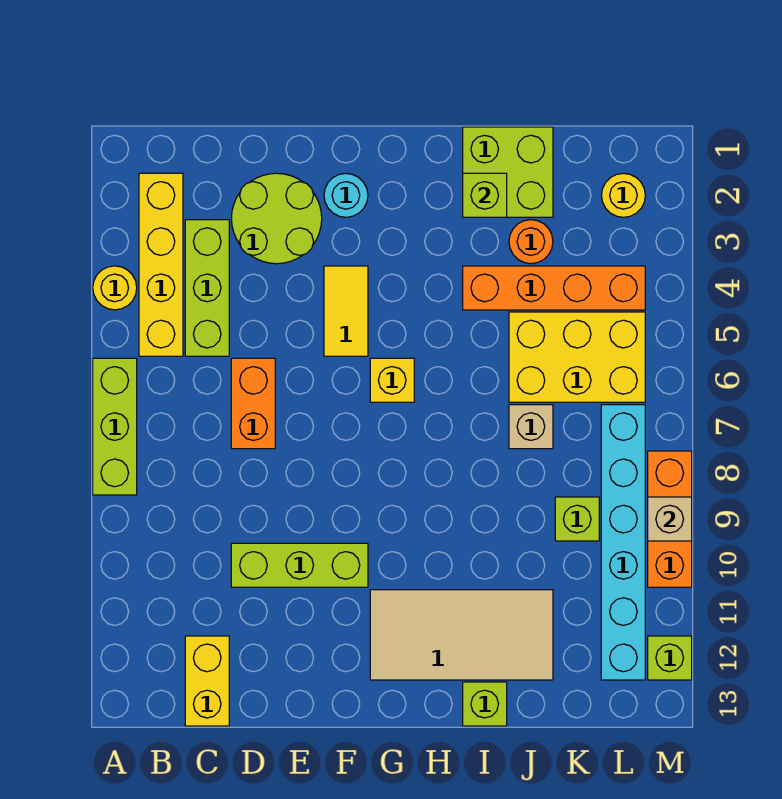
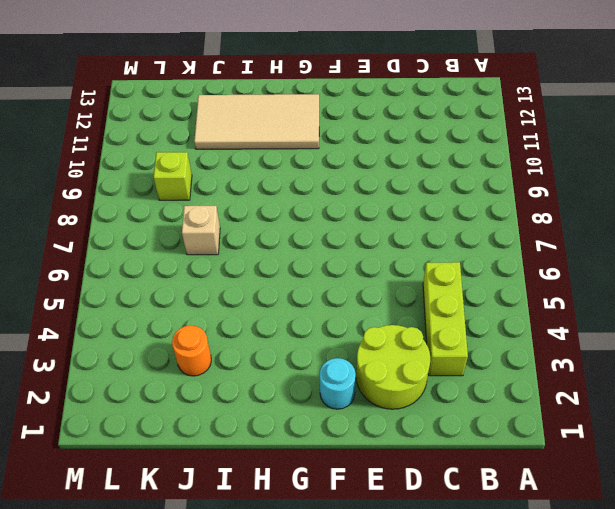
none -> yellow round brick A4 level 1
none -> lime brick A6:A8 level 1
none -> yellow brick B2:B5 level 1

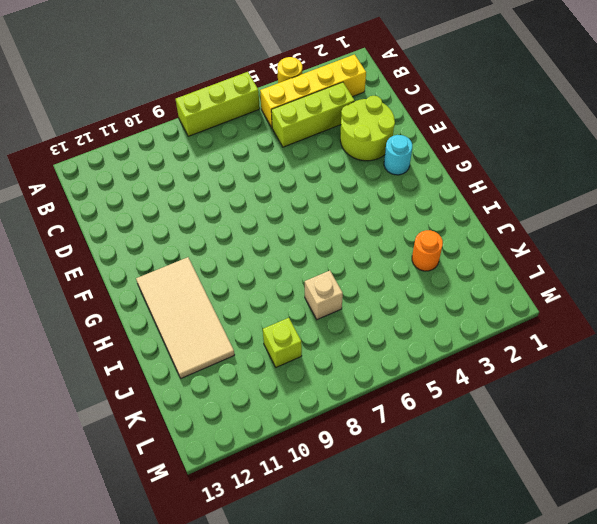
none -> yellow brick C12:C13 level 1
none -> orange brick D6:D7 level 1
none -> lime brick D10:F10 level 1

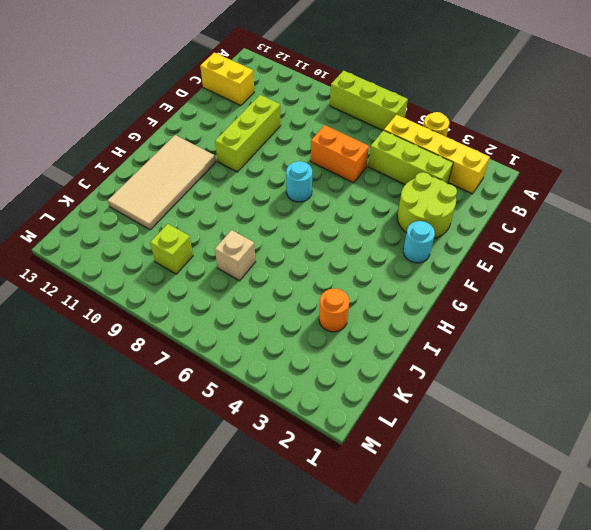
cyan round brick F7 level 1 -> none
none -> yellow tile F4:F5 level 1
none -> yellow brick G6 level 1
none -> lime brick I1:J2 level 1

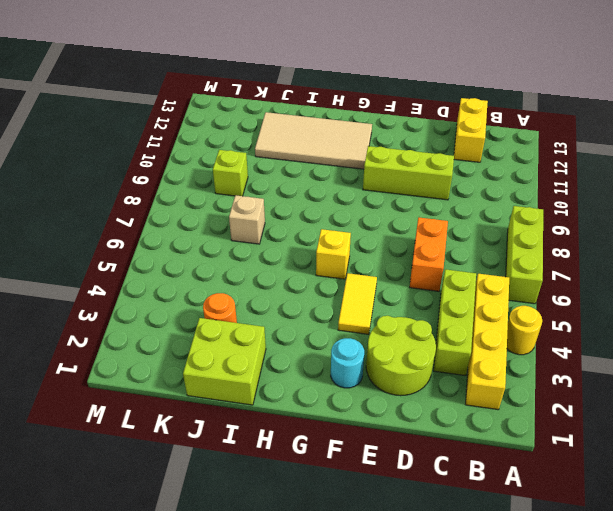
none -> orange brick I4:L4 level 1
none -> lime brick I13 level 1
none -> yellow brick J5:L6 level 1

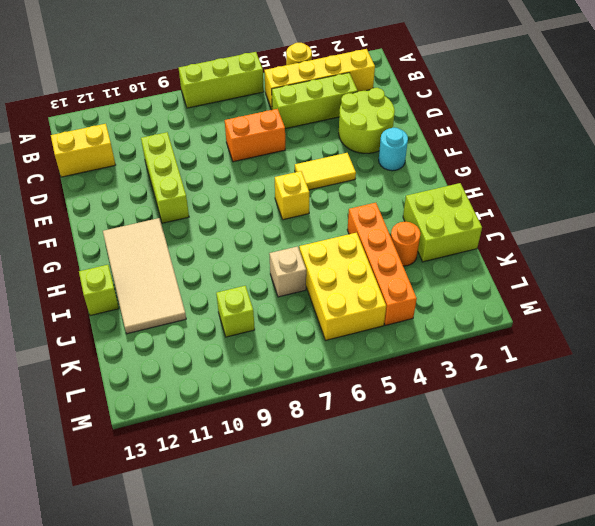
none -> yellow round brick L2 level 1
none -> cyan brick L7:L12 level 1
none -> orange brick M8:M10 level 1

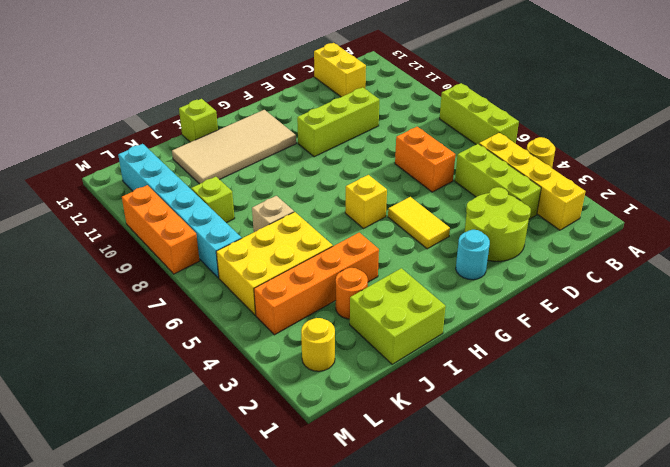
none -> lime brick M12 level 1
none -> lime brick I2 level 2
none -> tan brick M9 level 2

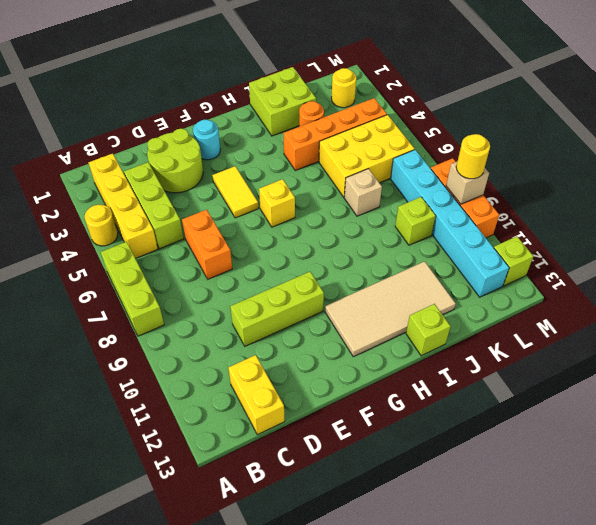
yellow round brick M9 level 3 -> none
none -> lime brick I2 level 2

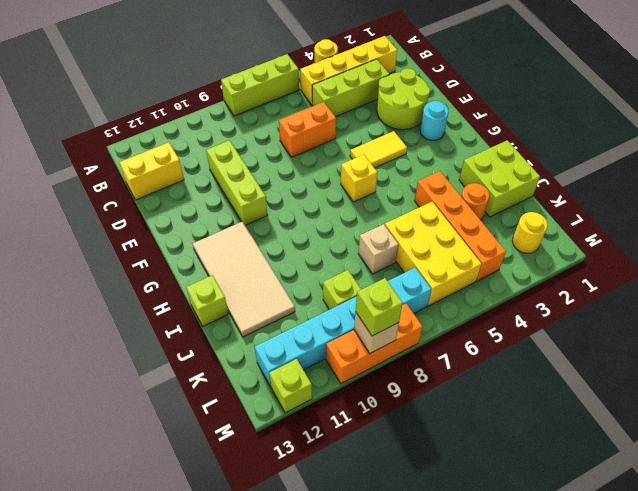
lime brick M9 level 3 -> lime brick I2 level 2

